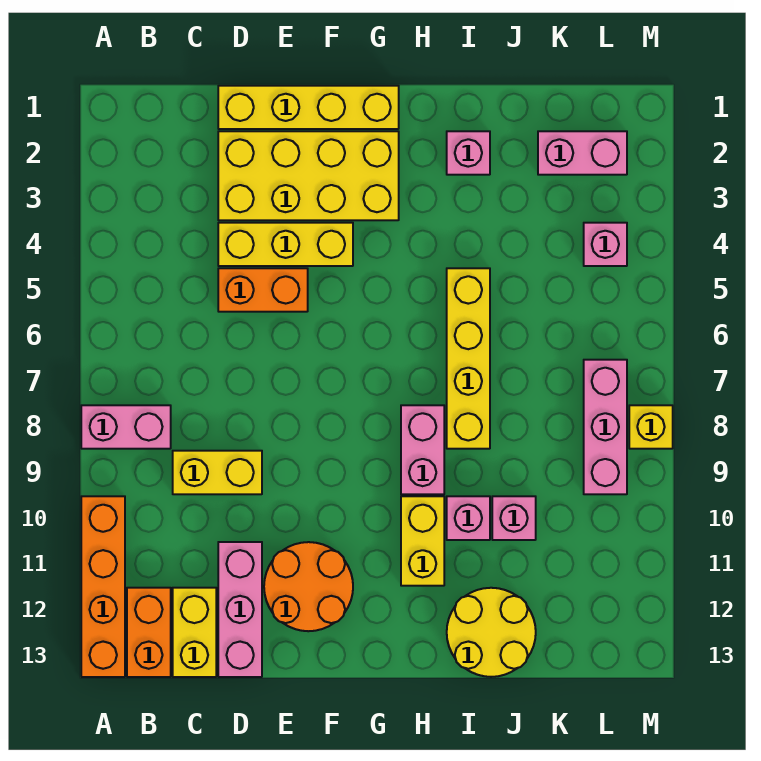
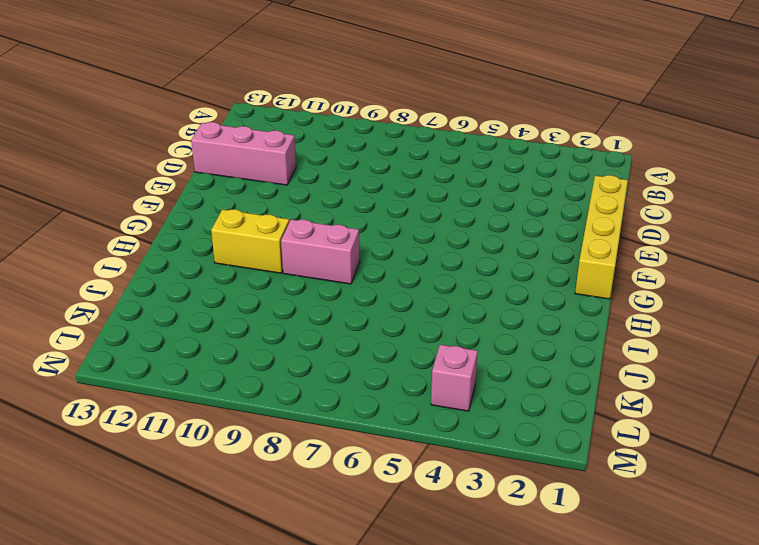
none -> pink brick A8:B8 level 1
none -> orange brick A10:A13 level 1
none -> orange brick B12:B13 level 1

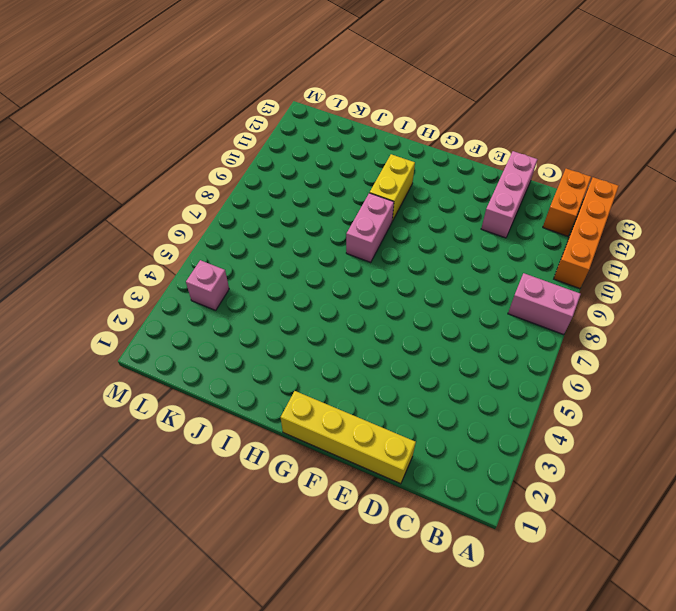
none -> yellow brick C9:D9 level 1
none -> yellow brick C12:C13 level 1
none -> yellow brick D2:G3 level 1

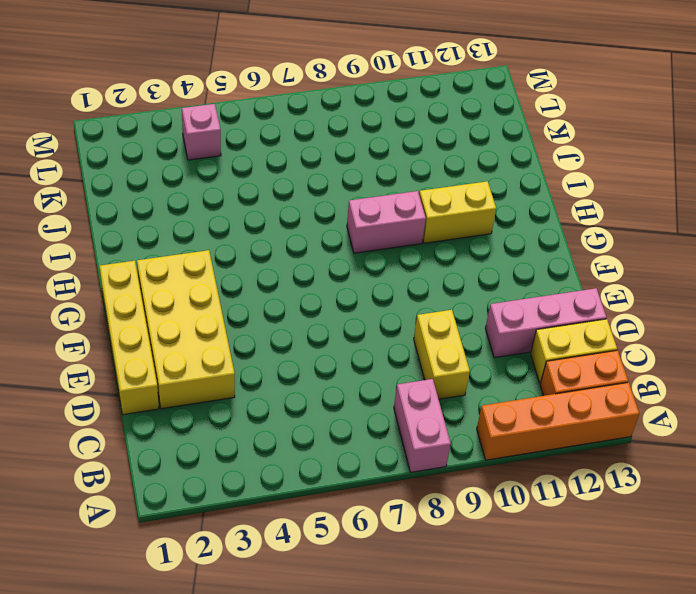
none -> yellow brick D4:F4 level 1
none -> orange brick D5:E5 level 1
none -> orange round brick E11:F12 level 1

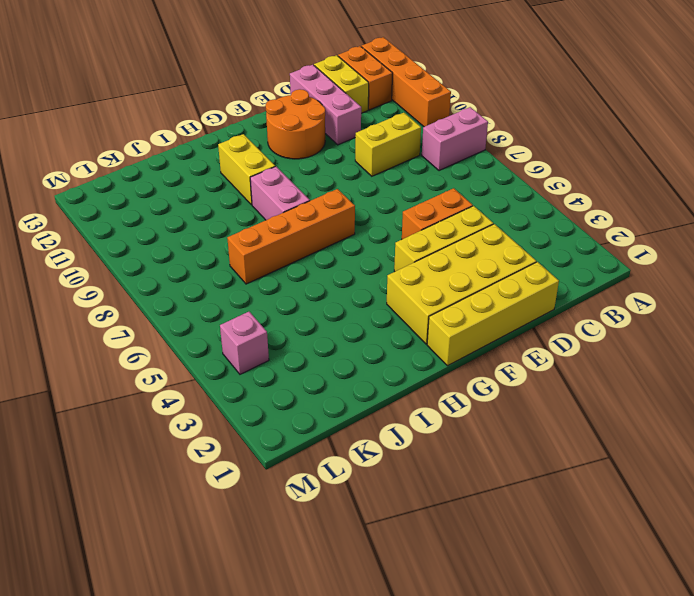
orange brick G7:J7 level 1 -> yellow brick I5:I8 level 1
none -> pink brick I2 level 1
none -> pink brick I10 level 1
none -> yellow round brick I12:J13 level 1

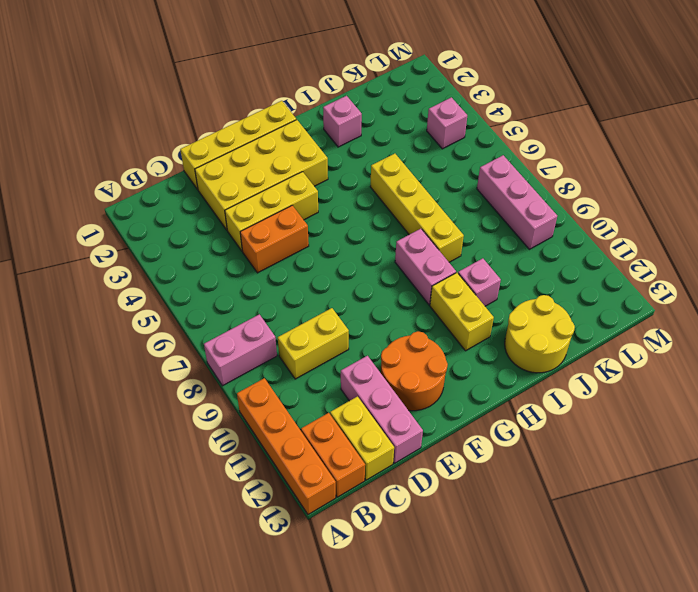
none -> pink brick J10 level 1
none -> pink brick K2:L2 level 1
none -> yellow brick M8 level 1

